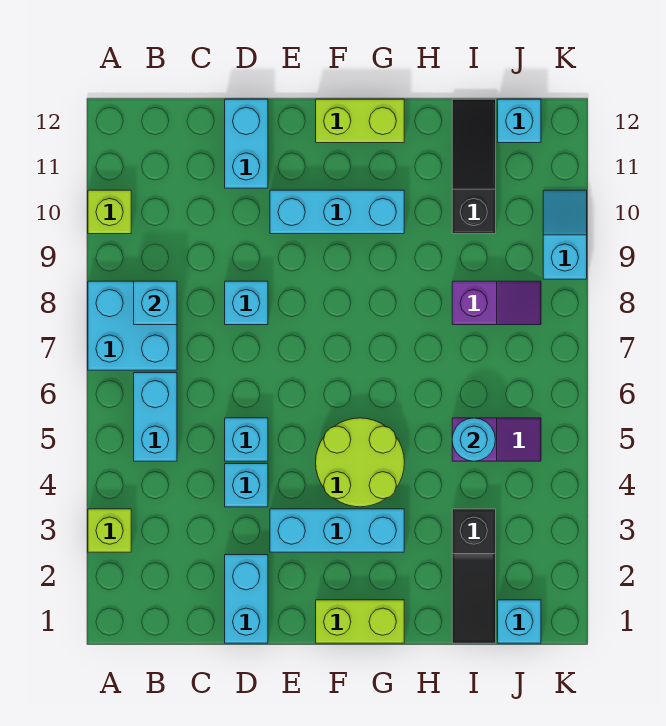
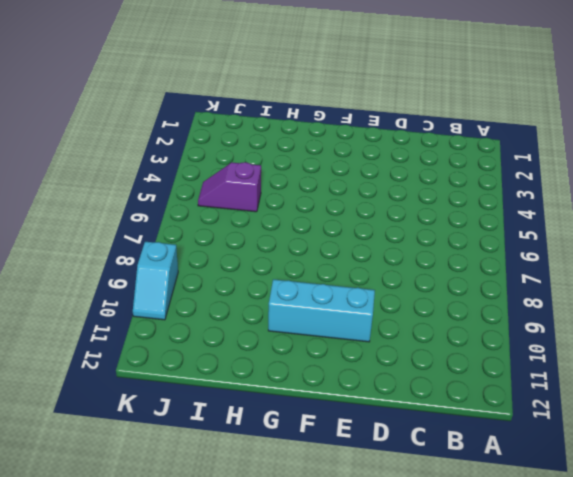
none -> lime brick A3 level 1
none -> cyan brick A7:B8 level 1
none -> lime brick A10 level 1

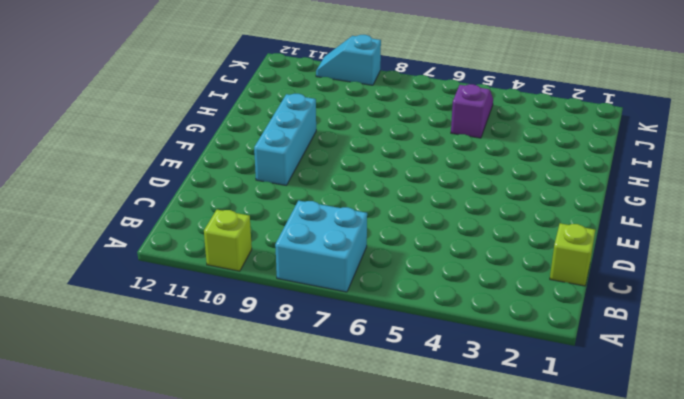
lime brick C1 level 1 -> lime brick A3 level 1
none -> cyan brick B5:B6 level 1
none -> cyan brick D1:D2 level 1
none -> cyan brick D4 level 1

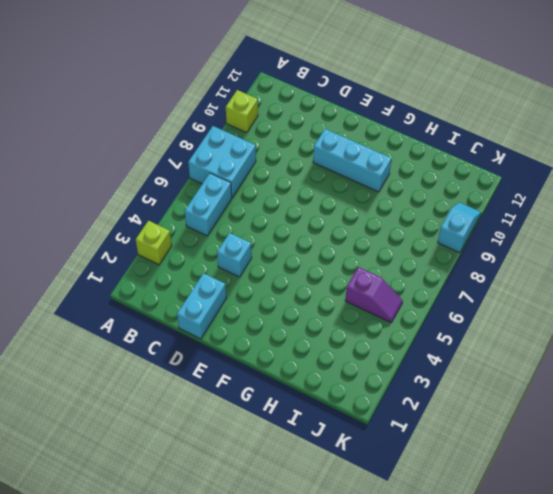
none -> cyan brick D5 level 1
none -> cyan brick D8 level 1
none -> cyan brick D11:D12 level 1

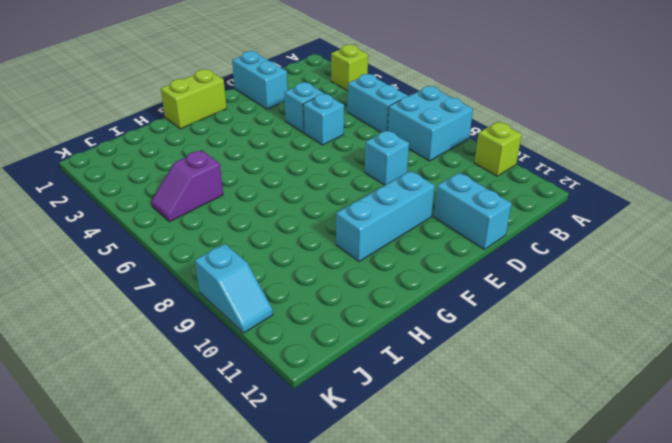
none -> cyan brick E3:G3 level 1
none -> lime round brick F4:G5 level 1
none -> lime brick F12:G12 level 1

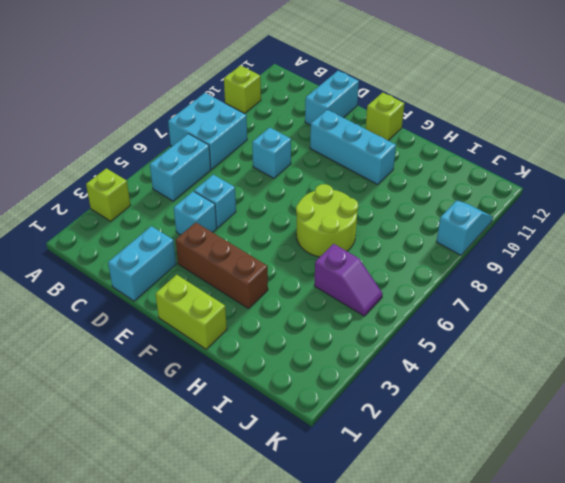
brown brick E3:G3 level 1 -> cyan brick E3:G3 level 1
lime brick F12 level 1 -> lime brick F12:G12 level 1
lime round brick G6:H7 level 1 -> lime round brick F4:G5 level 1
none -> black slope I1:I3 level 1 top 3
none -> purple slope I8:J8 level 1 top I
none -> black slope I10:I12 level 1 top 10

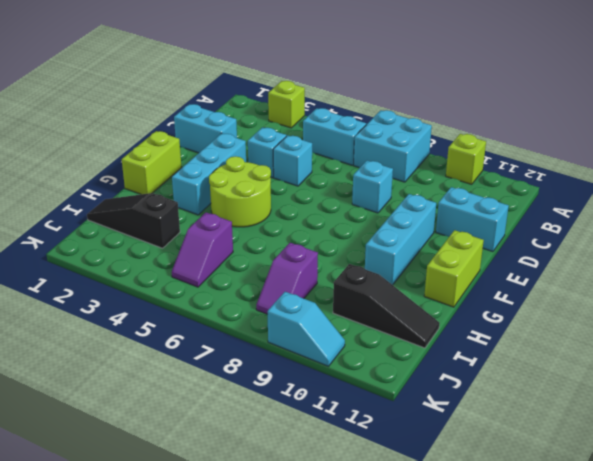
none -> cyan brick J1 level 1
none -> cyan brick J12 level 1
none -> cyan brick B8 level 2

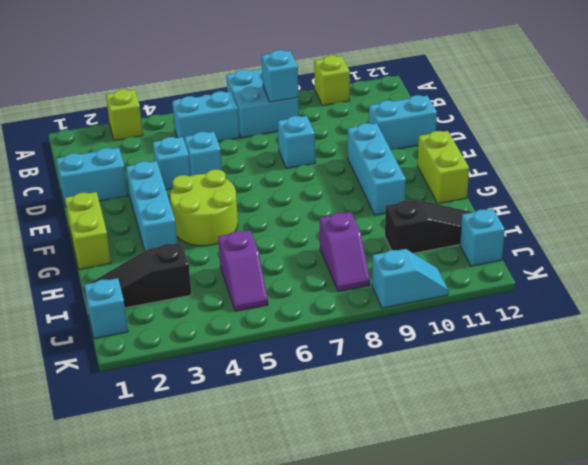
none -> cyan round brick I5 level 2

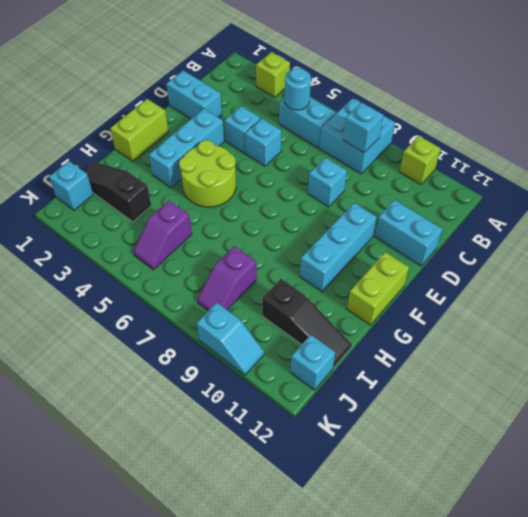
cyan round brick B5 level 2 -> cyan round brick I5 level 2

